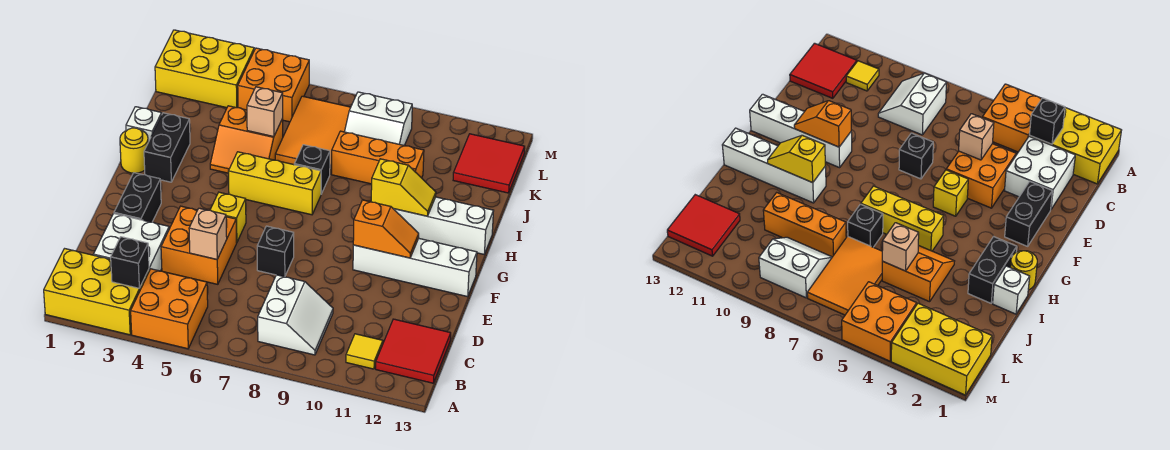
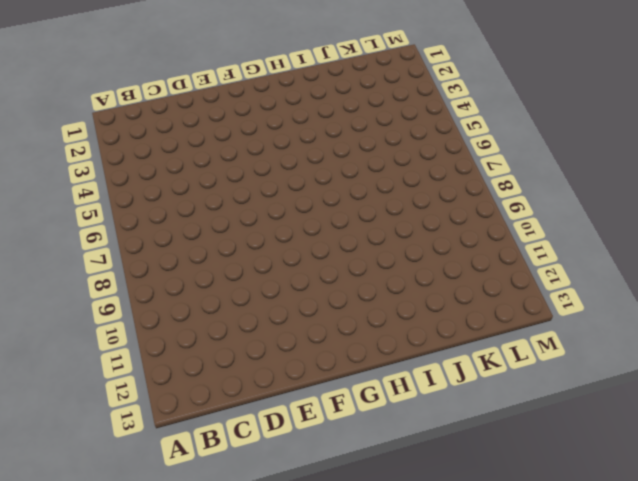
none -> yellow brick A1:B3 level 1
none -> orange brick A4:B5 level 1
none -> white slope B8:C9 level 1 top 8

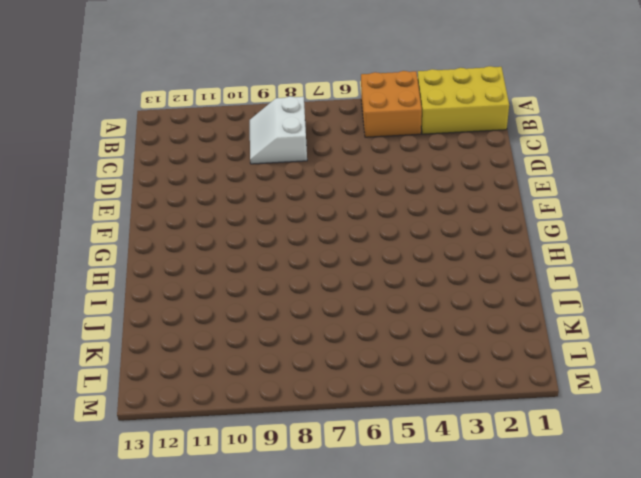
none -> yellow tile B11 level 1
none -> red tile B12:C13 level 1
none -> white brick C2:D3 level 1

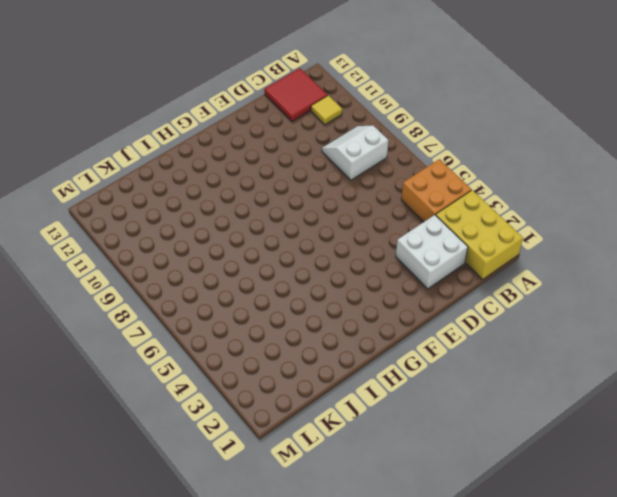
none -> orange brick D4:E5 level 1
none -> black brick E2:F2 level 1
none -> black brick E7 level 1

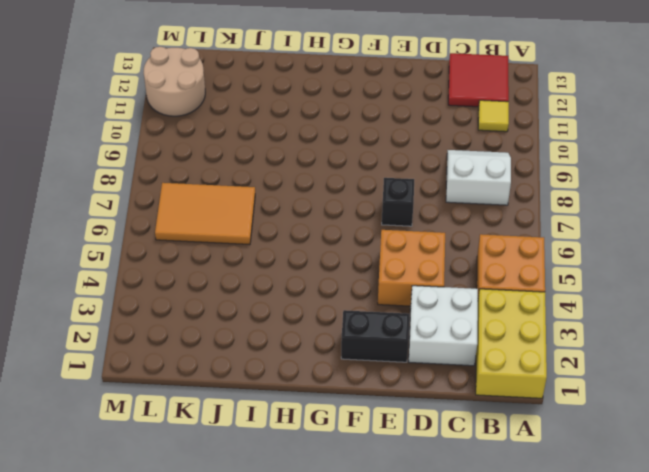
tan round brick L11:M12 level 1 -> red tile K12:L13 level 1
none -> yellow brick F5 level 1
none -> white brick F10:F13 level 1
none -> yellow round brick H1 level 1

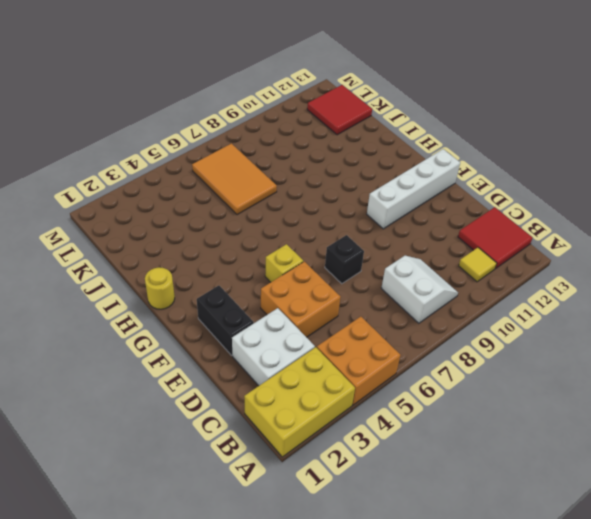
none -> black brick H2:I2 level 1
none -> yellow brick H5:H7 level 1
none -> white brick H10:H13 level 1

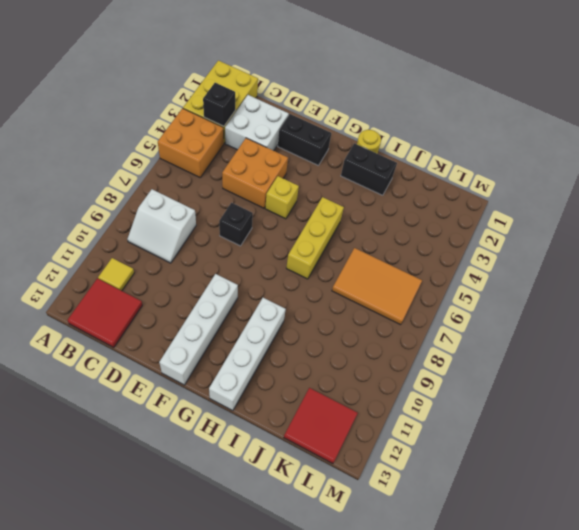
none -> white brick I1 level 1
none -> orange slope I4:J5 level 1 top J
none -> black brick I7 level 1

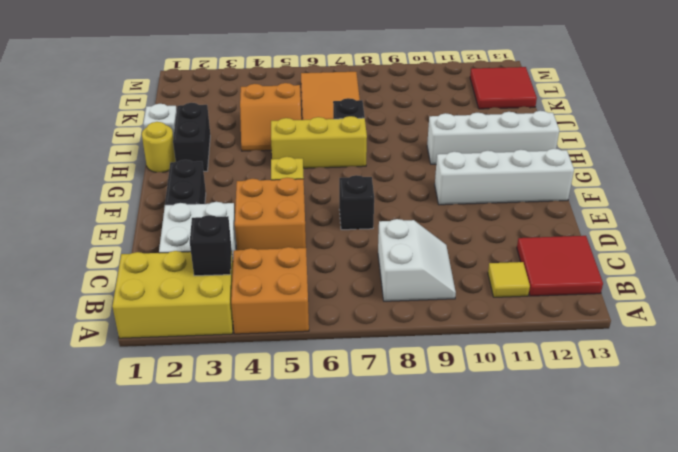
none -> orange brick J8:J10 level 1
none -> white slope K8:L9 level 1 top L
none -> yellow brick L1:M3 level 1

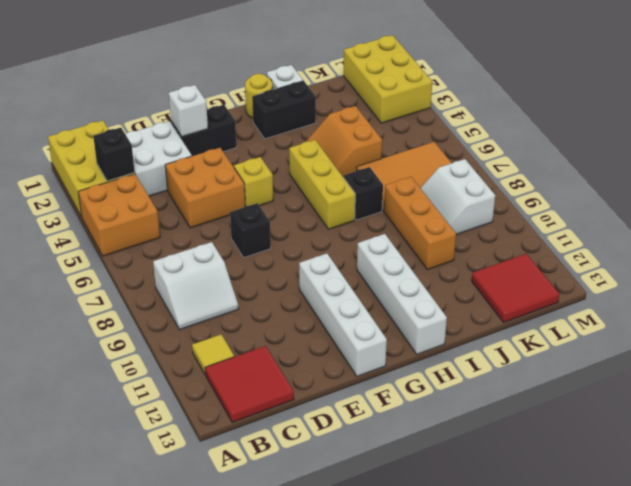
white brick E2 level 2 -> none
none -> orange brick L4:M5 level 1
none -> tan brick D5 level 2
none -> orange slope F10:F11 level 2 top 10

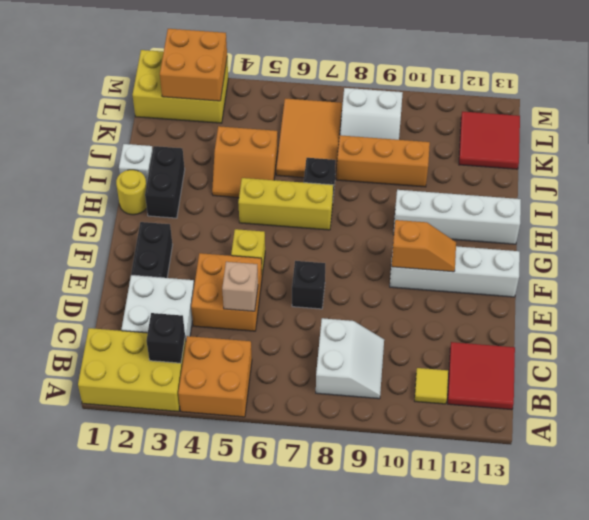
orange brick L2:M3 level 2 -> orange brick L4:M5 level 1
none -> yellow slope H10:H11 level 2 top 10
none -> tan brick J5 level 2

